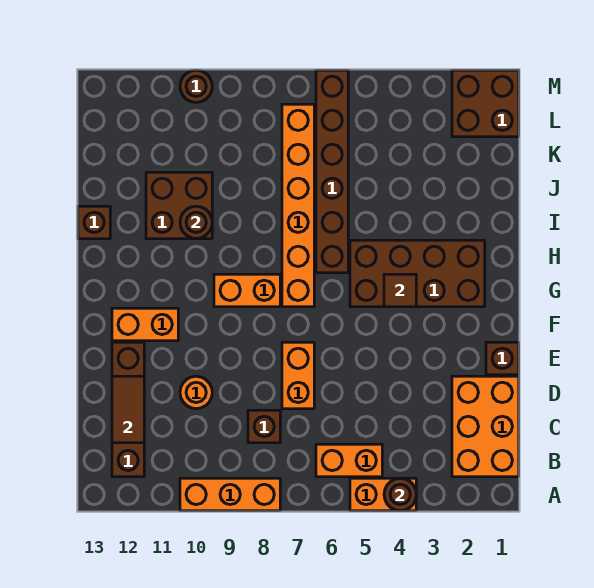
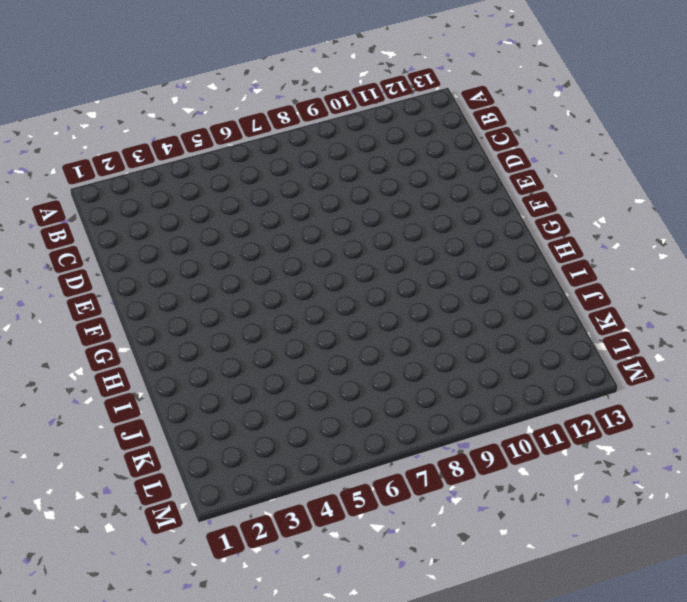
none -> orange brick A4:A5 level 1
none -> orange brick A8:A10 level 1
none -> orange brick B1:D2 level 1

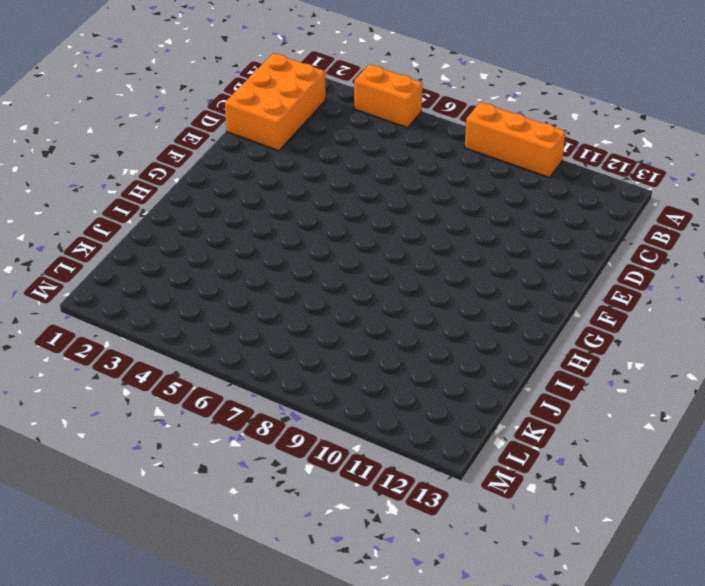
none -> orange brick B5:B6 level 1
none -> brown brick B12:E12 level 1
none -> brown brick C8 level 1

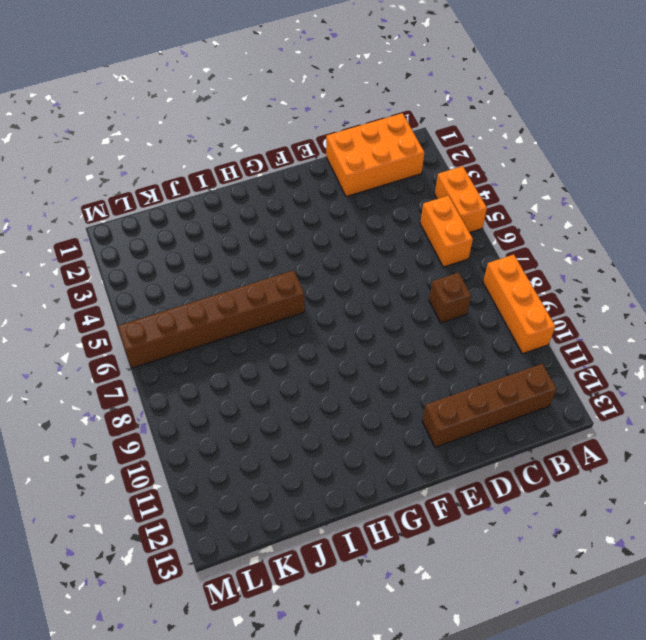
none -> orange brick D7:E7 level 1
none -> orange round brick D10 level 1
none -> brown brick E1 level 1

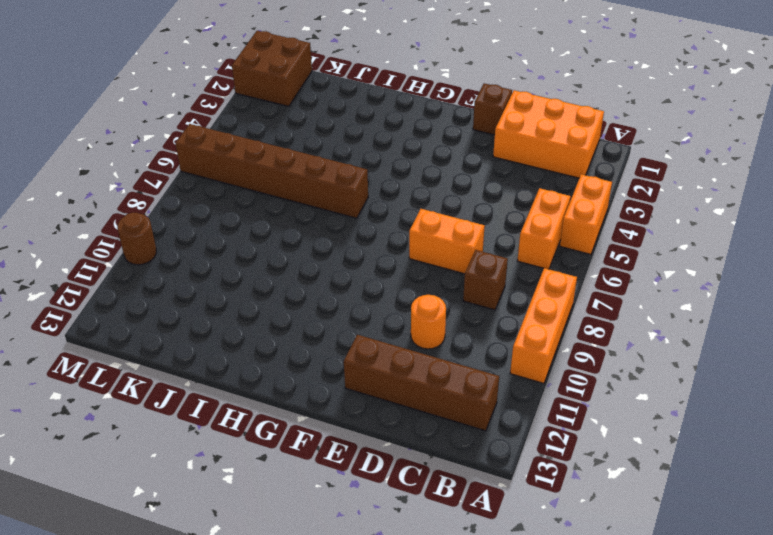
none -> orange brick F11:F12 level 1
none -> brown brick G2:H5 level 1
none -> orange brick G7:L7 level 1

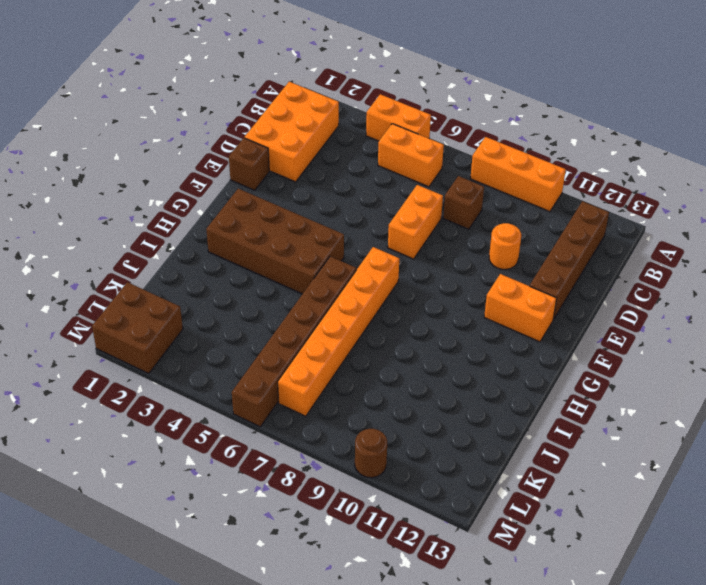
none -> orange brick G8:G9 level 1
none -> brown brick I10:J11 level 1
none -> brown brick I13 level 1

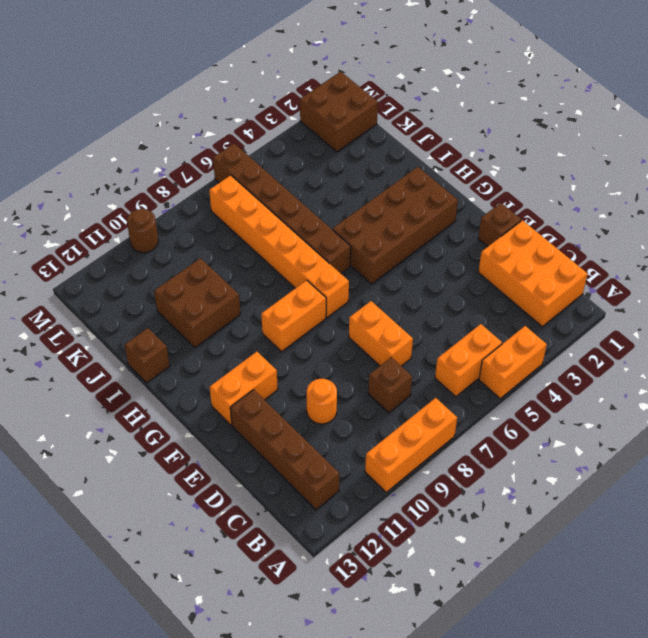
none -> brown round brick A4 level 2
none -> brown tile C12:D12 level 2
none -> brown tile G4 level 2

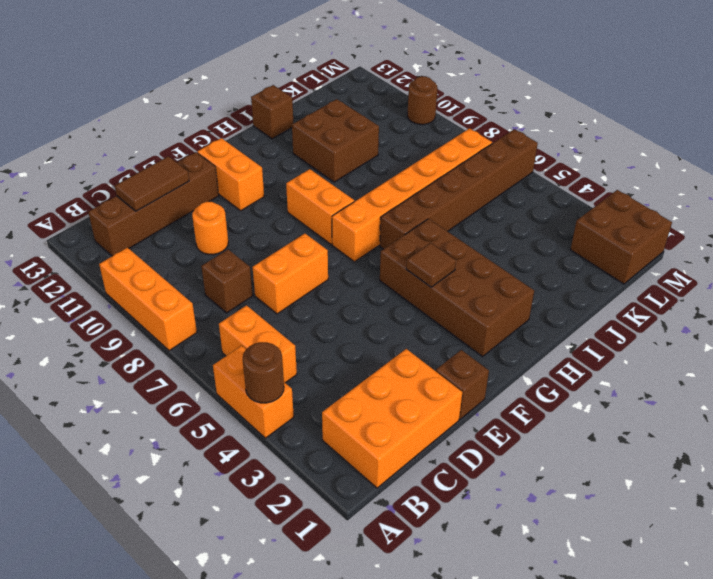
none -> brown round brick I10 level 2

